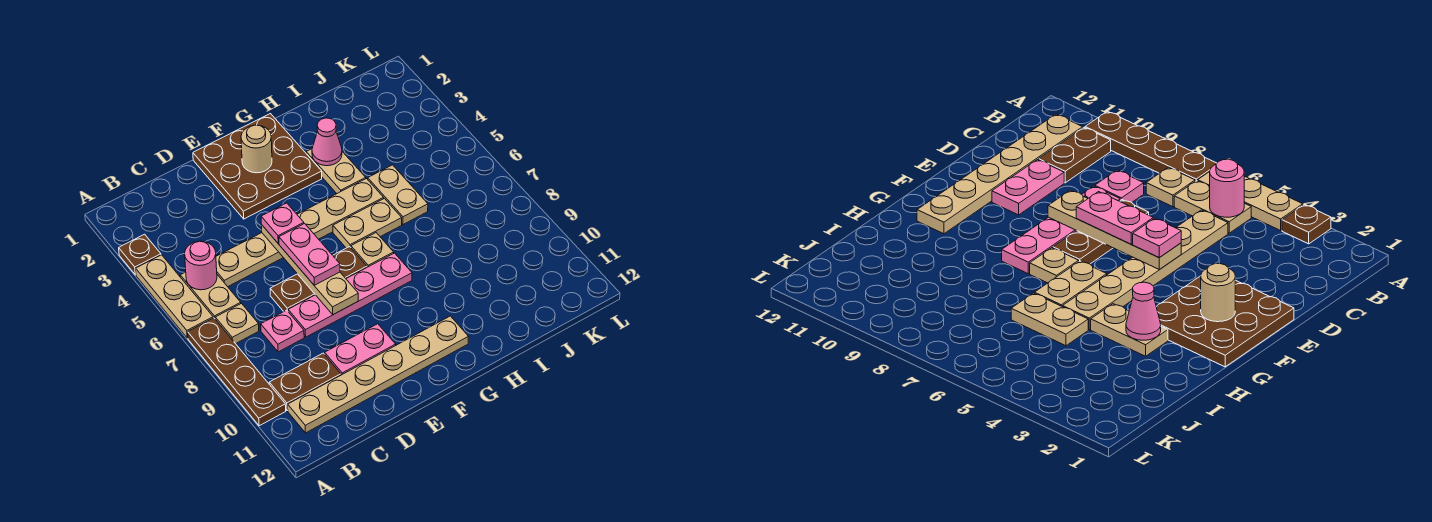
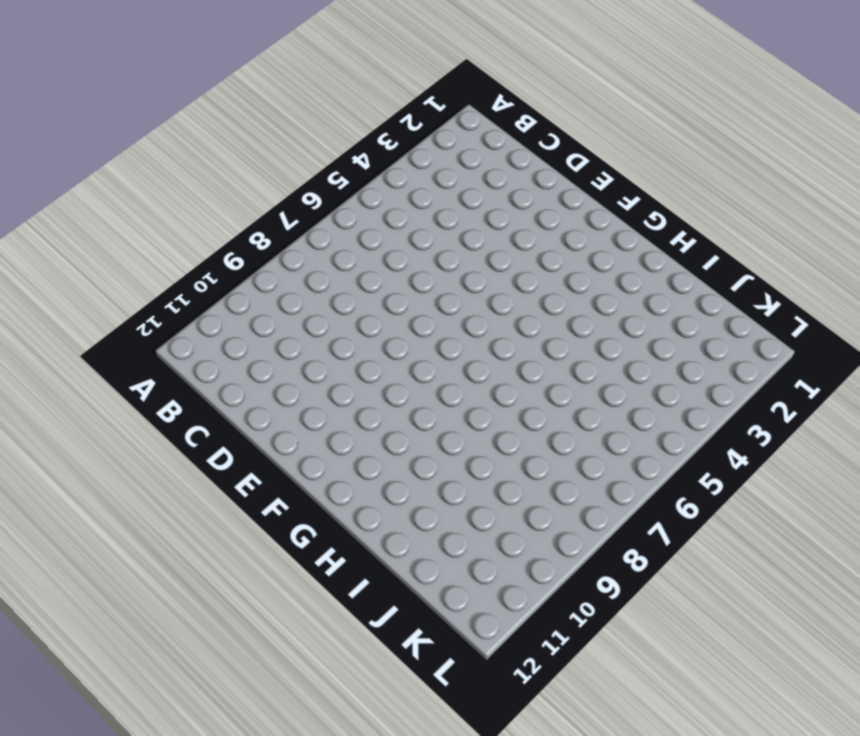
none -> brown plate A3 level 1
none -> tan plate A4:A6 level 1
none -> brown plate A7:A10 level 1

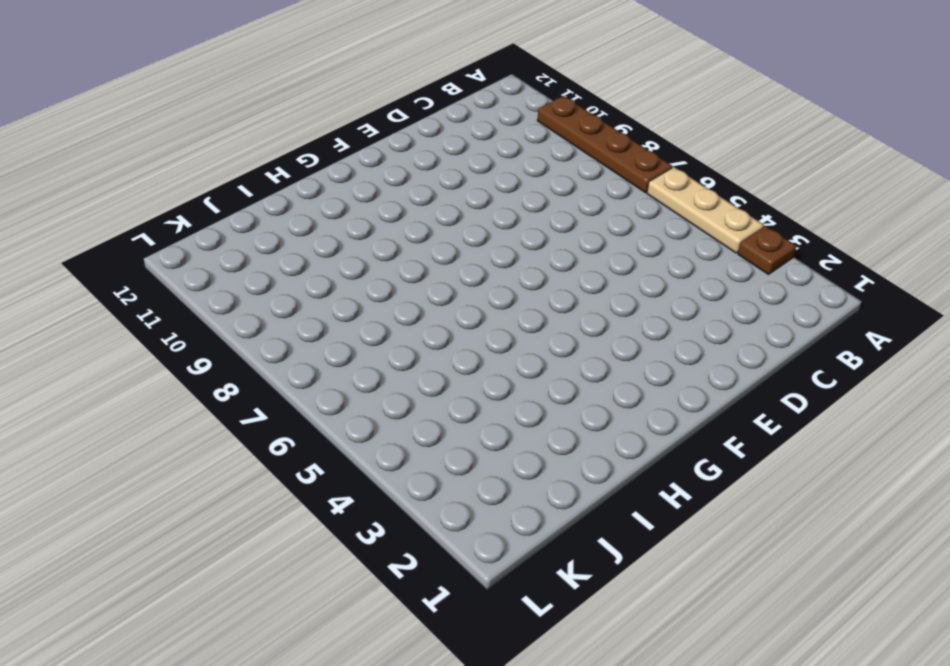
none -> tan plate B5:B6 level 1
none -> tan plate B7 level 1
none -> brown plate B10:C10 level 1

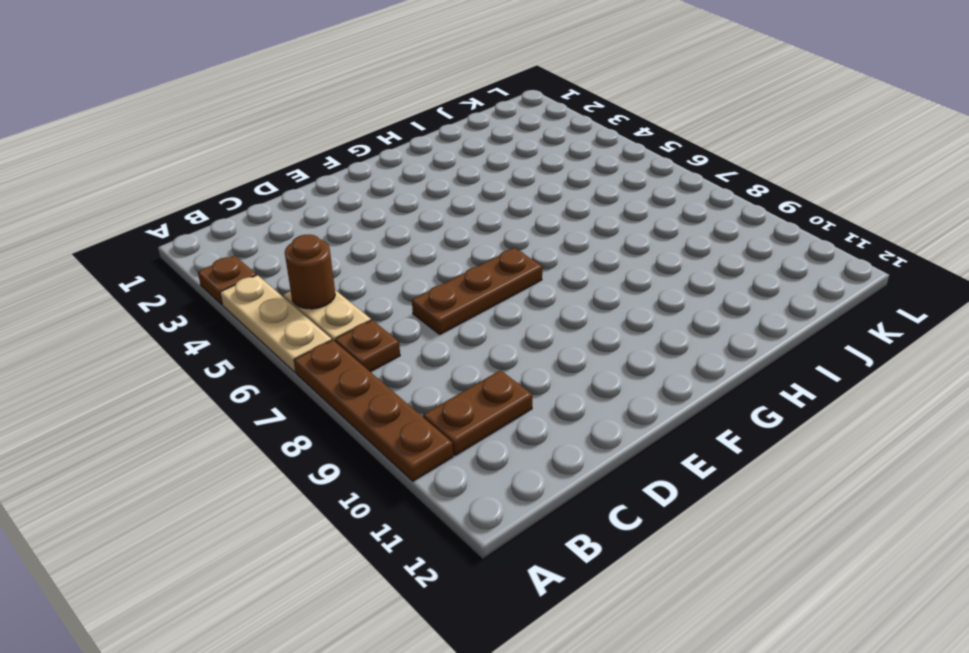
brown round brick B5 level 2 -> pink round brick B5 level 2
brown plate B7 level 1 -> tan plate B7 level 1
none -> tan plate B11:G11 level 1
none -> tan plate C5:H5 level 1
none -> pink plate C8 level 1

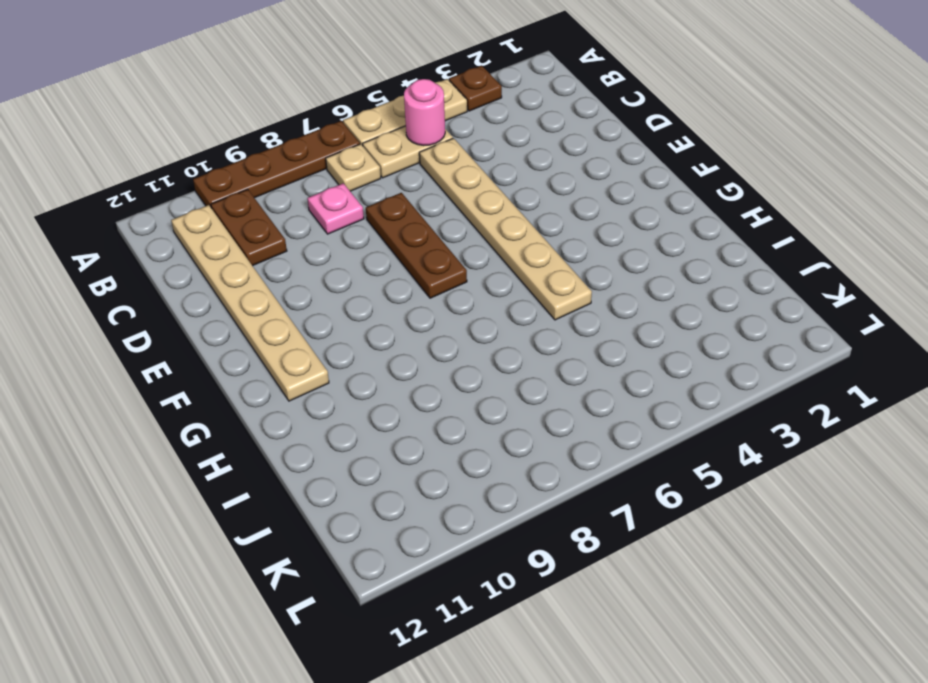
none -> pink plate D8:G8 level 1
none -> pink plate D10:E10 level 1
none -> brown plate E1:G3 level 1

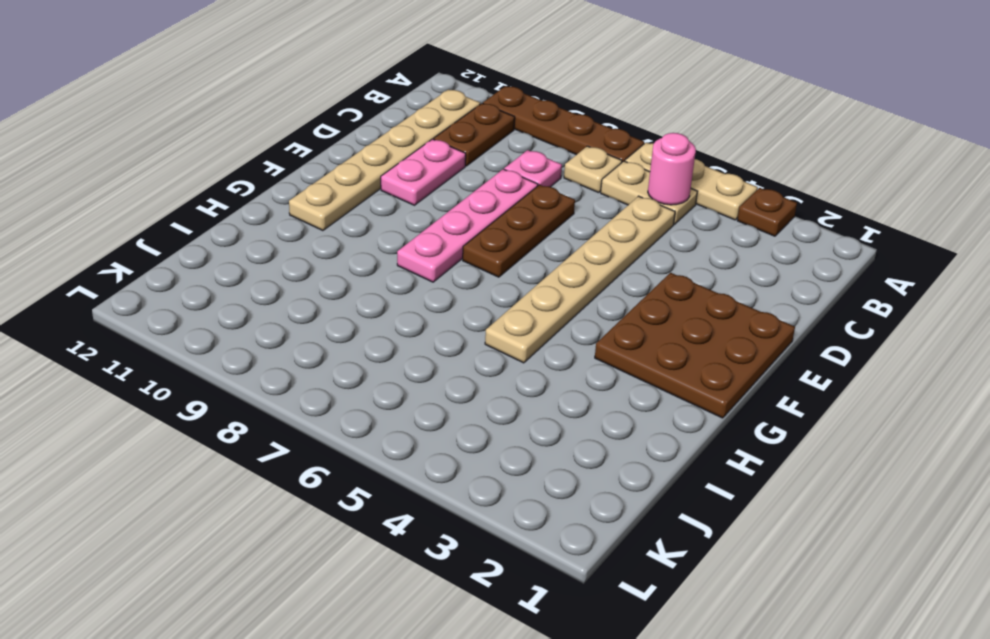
none -> tan plate G6:H6 level 1
none -> tan plate G7 level 1
none -> tan plate H3:H4 level 1

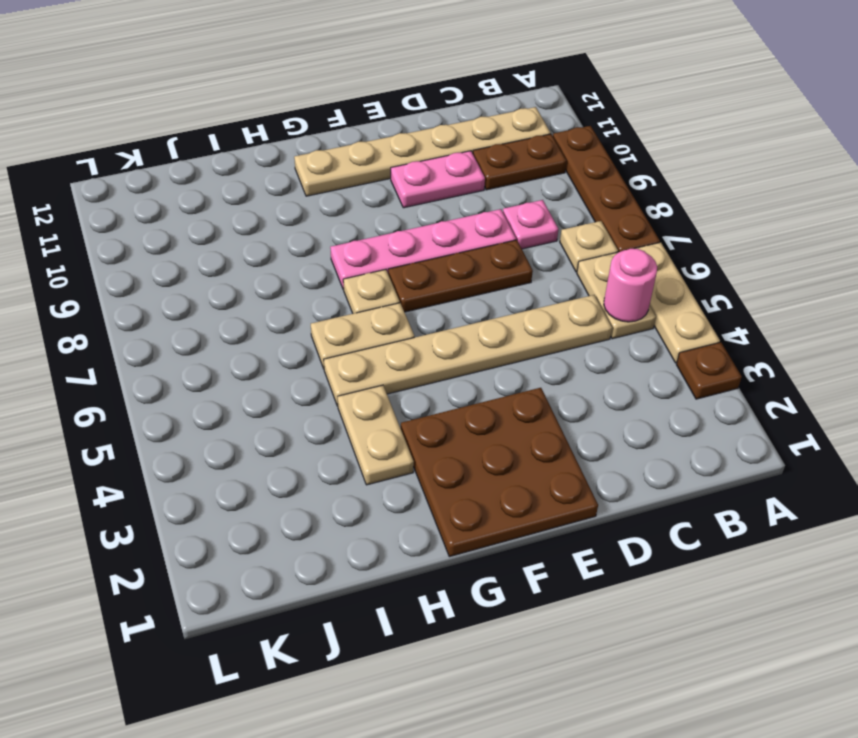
none -> tan plate I5:I6 level 1
none -> tan plate E5:E8 level 2
none -> tan round brick F2 level 2

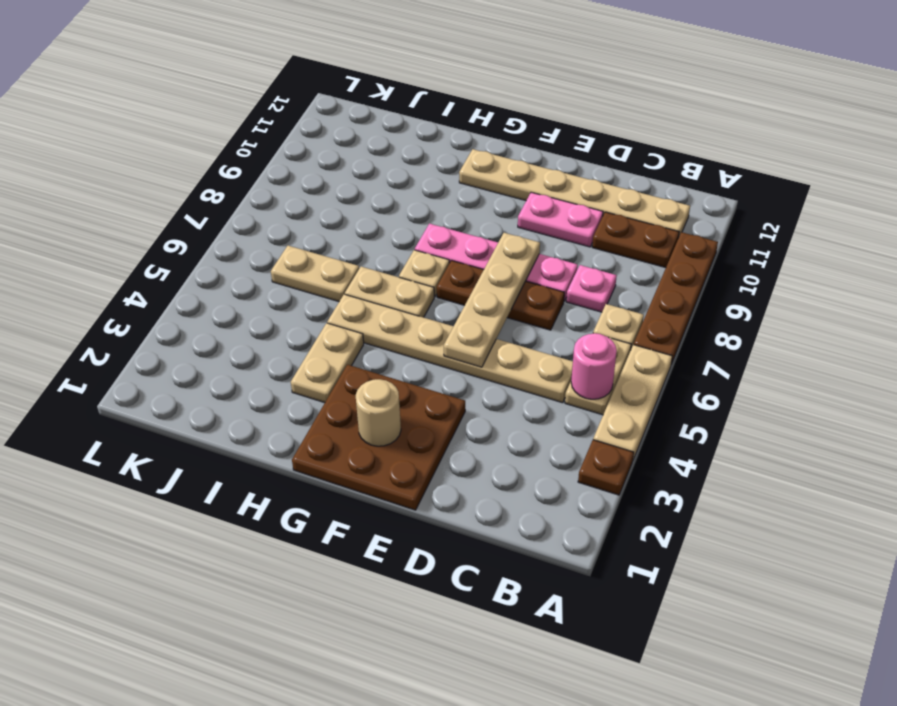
tan plate I6:J6 level 1 -> tan plate I5:I6 level 1
none -> pink cone H3 level 2
none -> pink plate E5 level 3
none -> pink plate E6:E7 level 3

